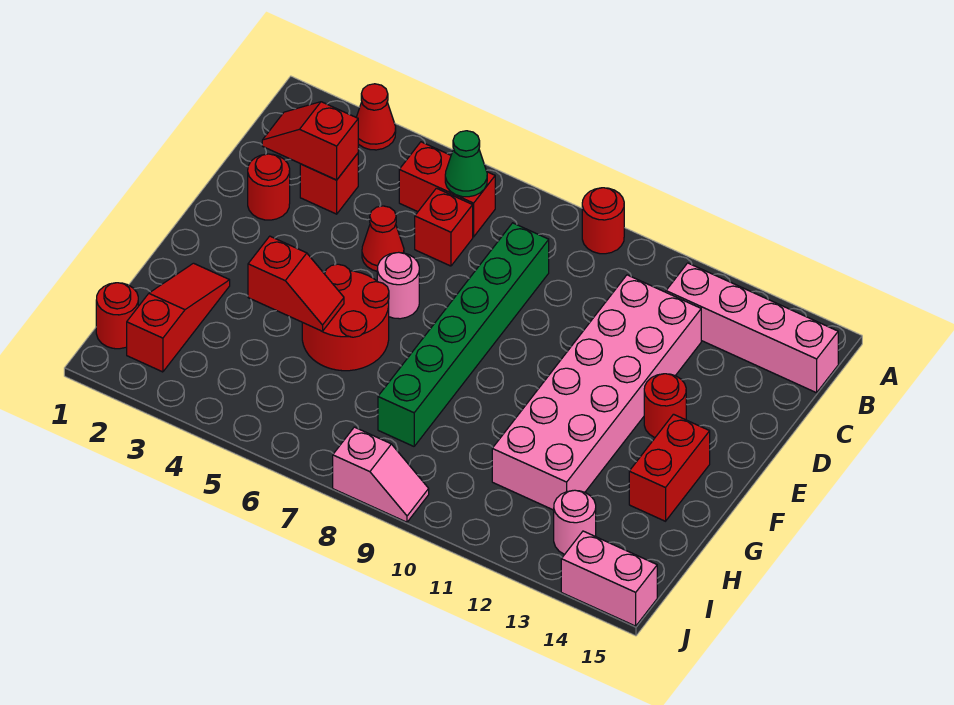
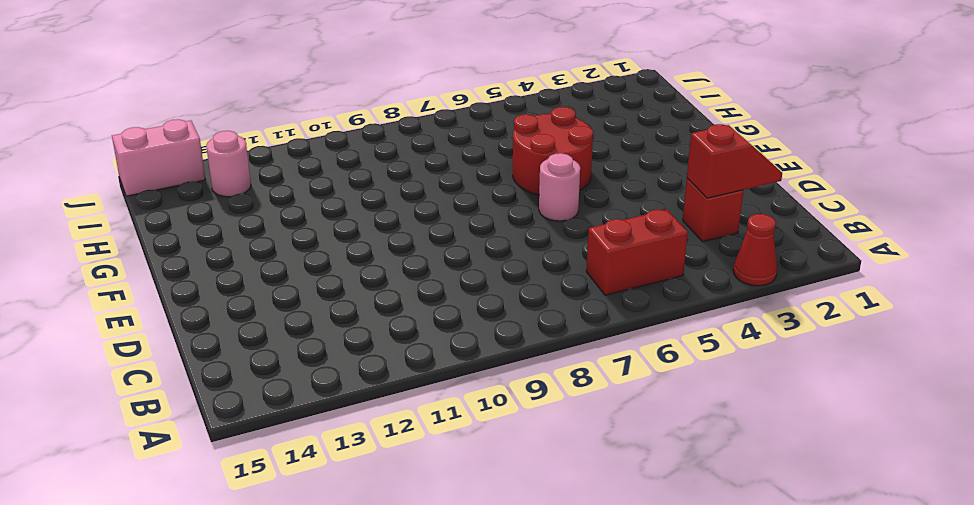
none -> red round brick A9 level 1
none -> pink brick B12:B15 level 1
none -> red brick C6 level 1

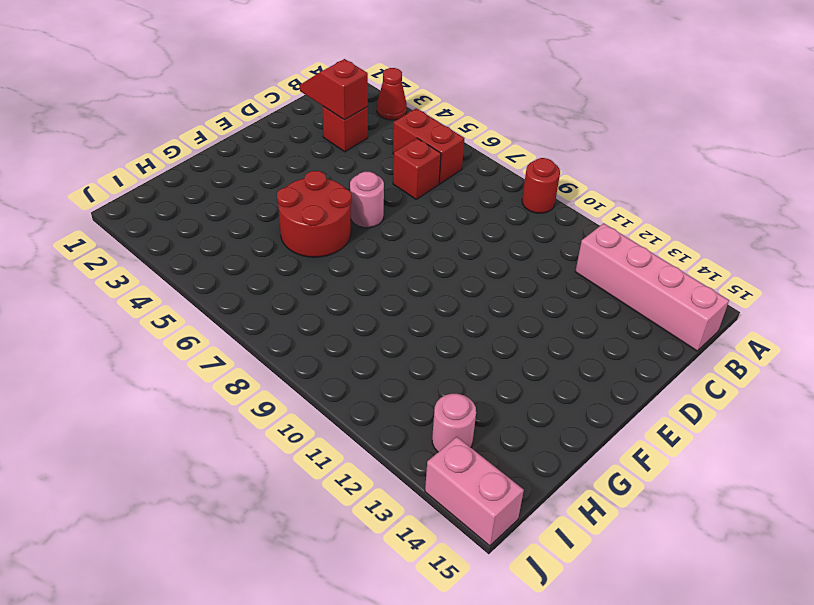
none -> green brick C8:H8 level 1
none -> pink brick C11:H12 level 1
none -> red round brick D2 level 1

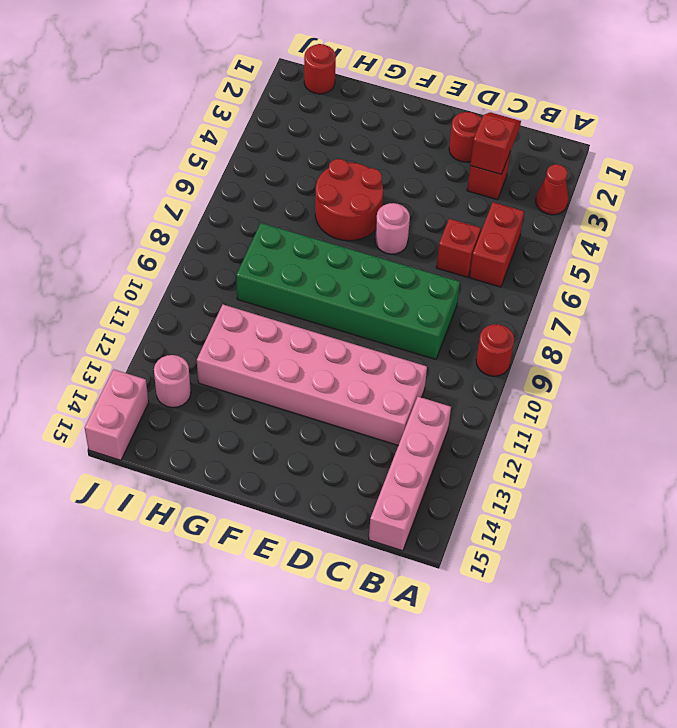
green brick C8:H9 level 1 -> green brick C8:H8 level 1
none -> red cone D5 level 1
none -> red round brick E13 level 1
none -> red brick F14:G14 level 1

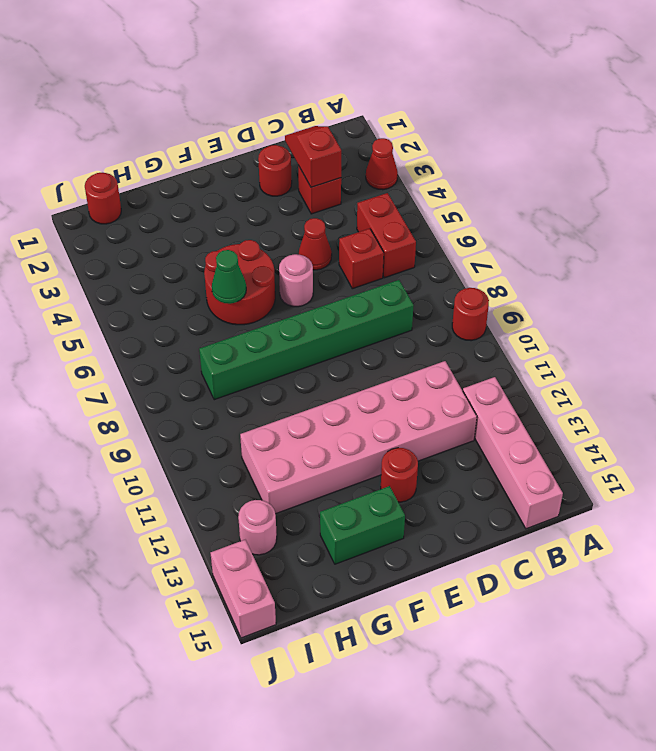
green brick F14:G14 level 1 -> red brick F14:G14 level 1
green cone G6 level 2 -> green cone B6 level 2
none -> red slope G2:I2 level 1 top I
none -> pink slope J8:J9 level 1 top 8
none -> red slope G4:G5 level 2 top 4

